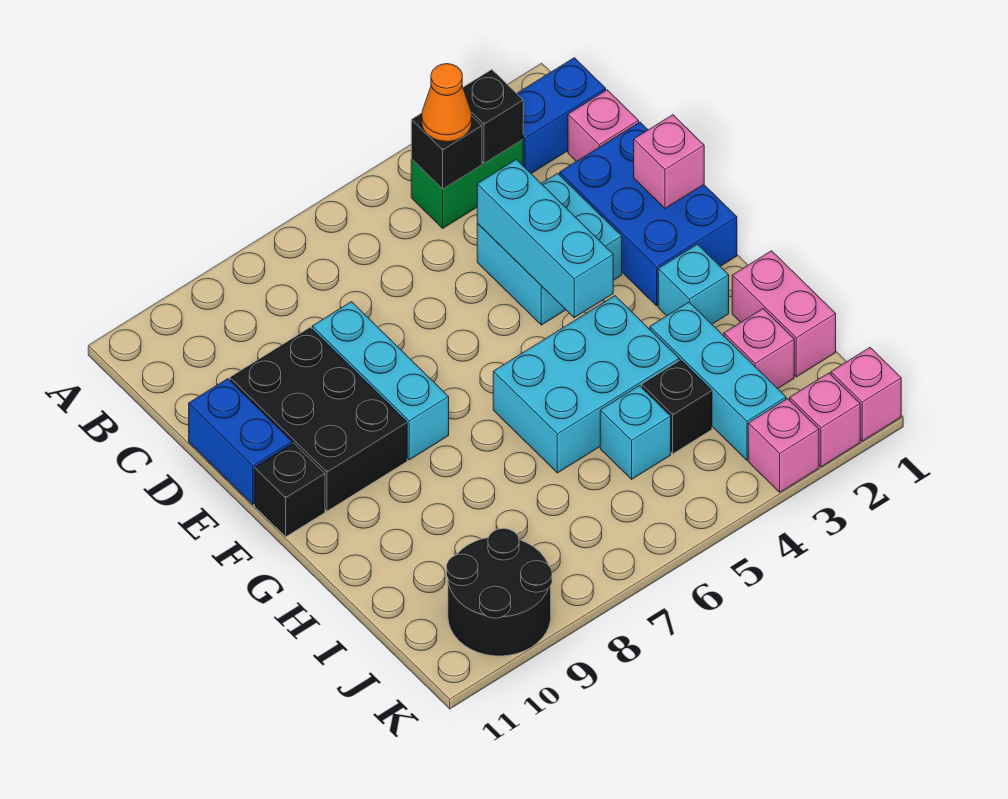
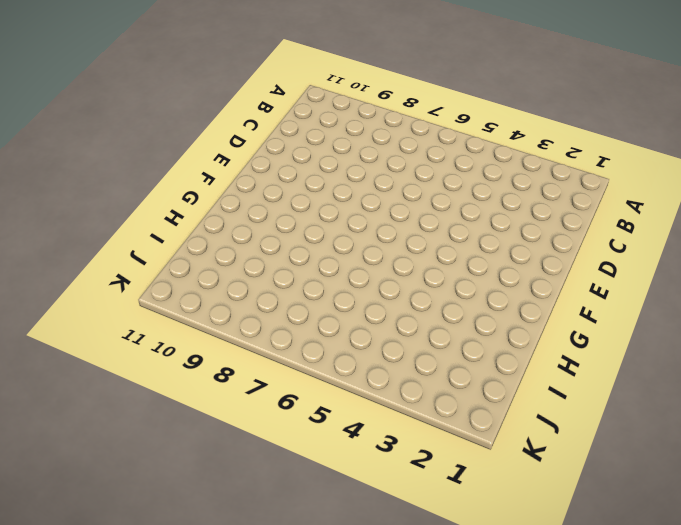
none -> blue brick B1:B2 level 1
none -> green brick B3:B4 level 1
none -> pink brick C1 level 1

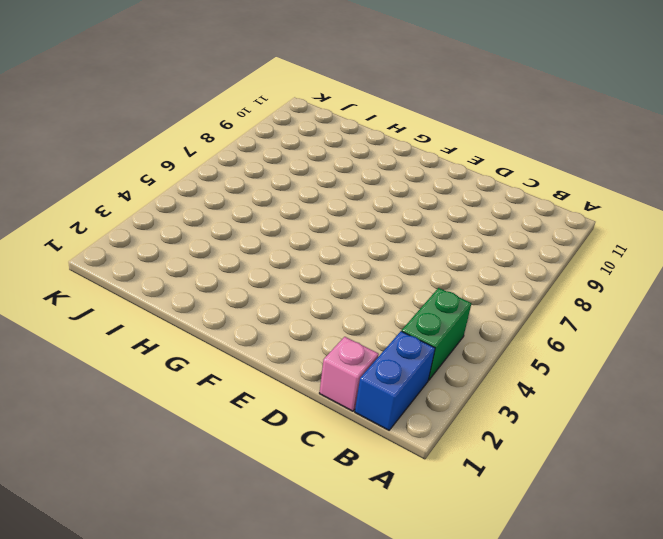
none -> blue brick D1:F2 level 1
none -> cyan brick D3:E4 level 1
none -> cyan brick D8:F8 level 1

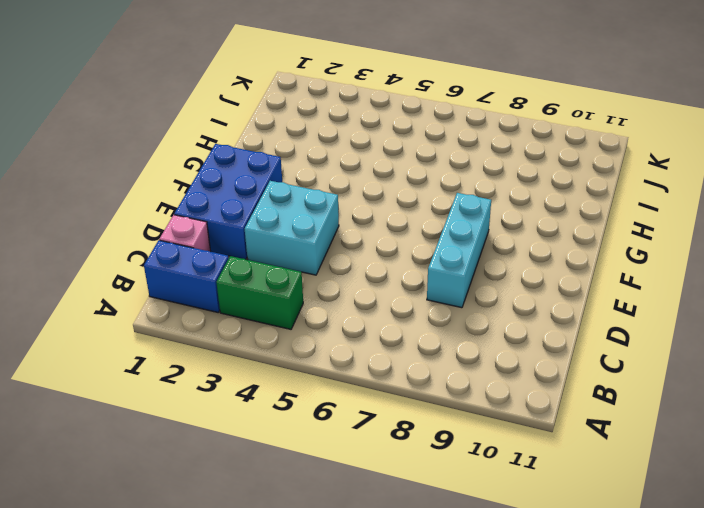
none -> black brick D9:F10 level 1
none -> blue brick D11:E11 level 1
none -> black brick F11 level 1

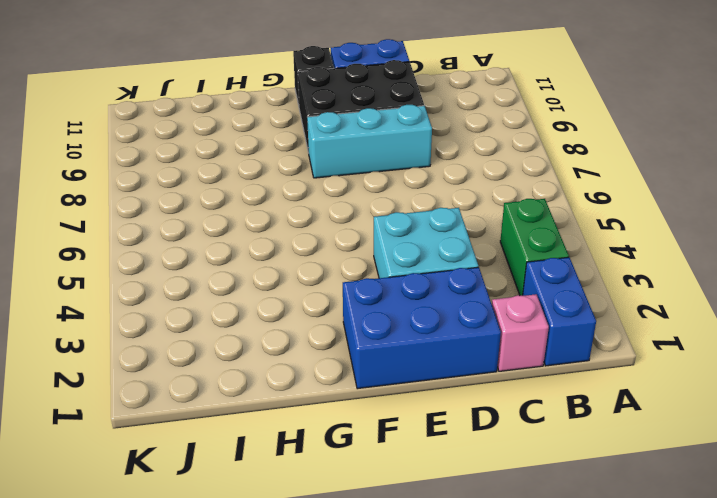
none -> cyan brick G2 level 1
none -> cyan brick G4:H6 level 1
none -> pink brick H1:I1 level 1

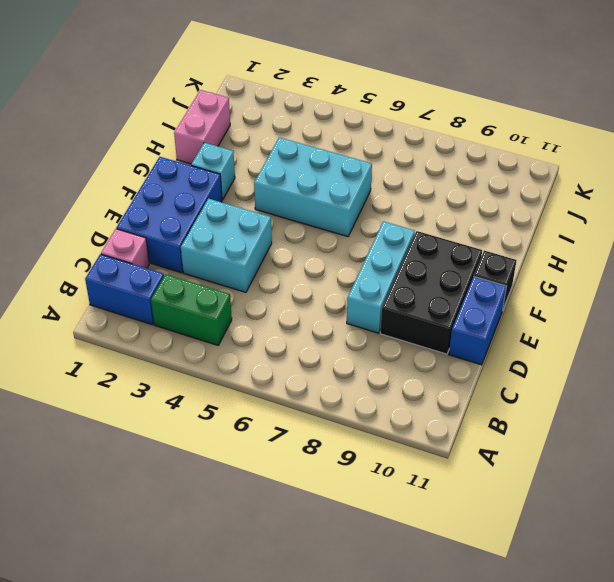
none -> cyan brick H3:J3 level 1
none -> pink brick I2 level 1
none -> black brick I4 level 1

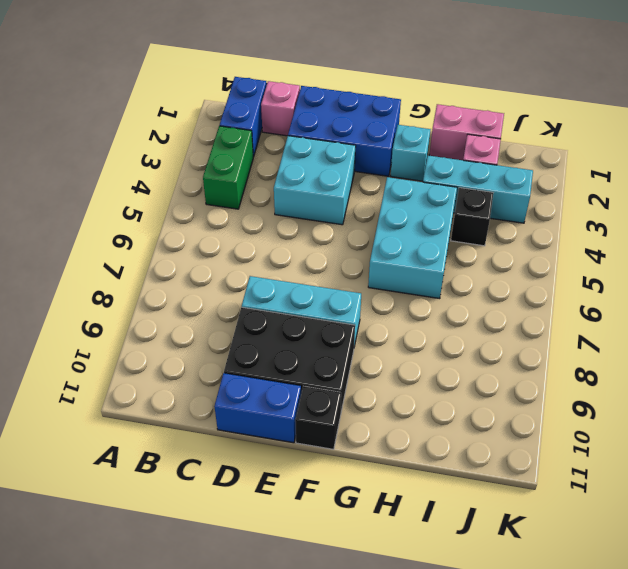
none -> cyan brick I5 level 1
none -> black round brick J9:K10 level 1
none -> pink brick K1 level 1

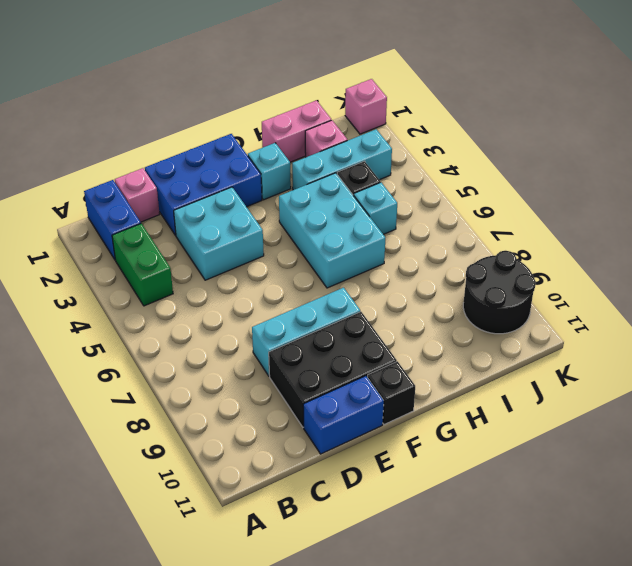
none -> pink brick K2 level 1
none -> pink brick K3 level 1
none -> black brick B3 level 2

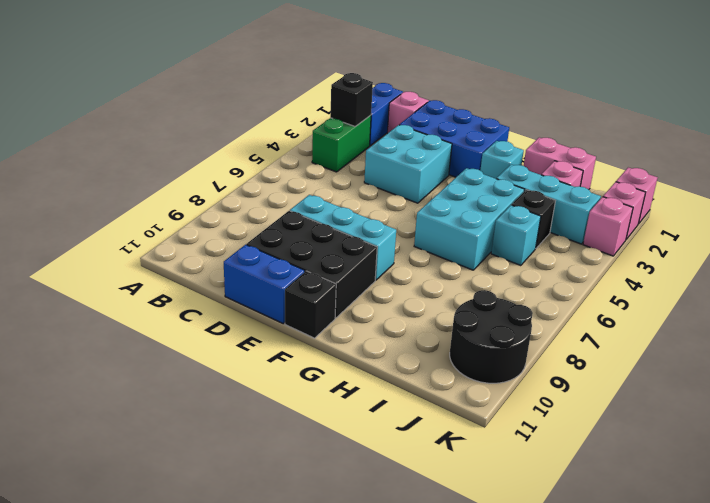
none -> black brick B4 level 2
none -> cyan brick D4:F4 level 2
none -> pink brick E1 level 2

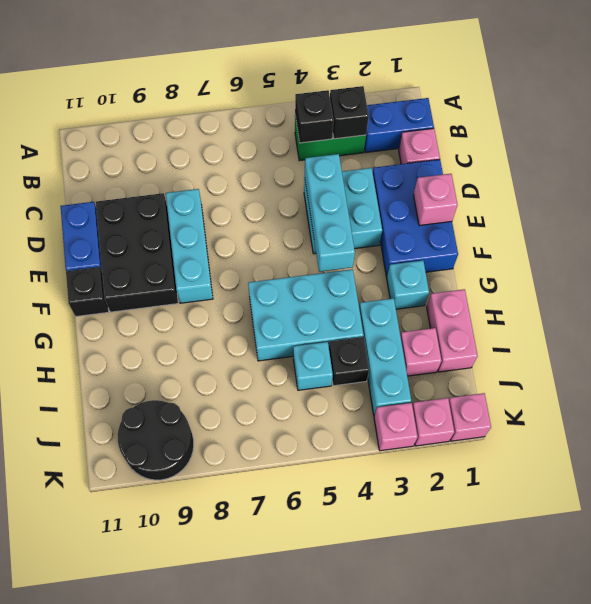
none -> orange cone B4 level 3

